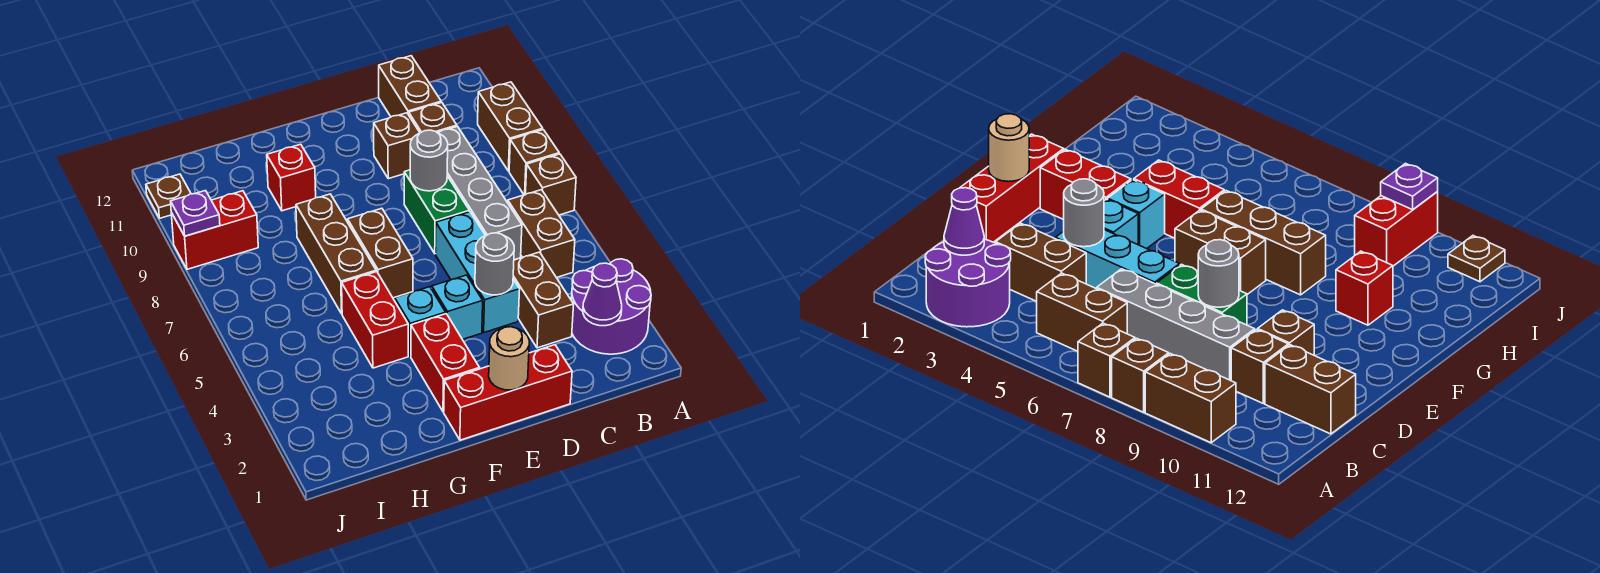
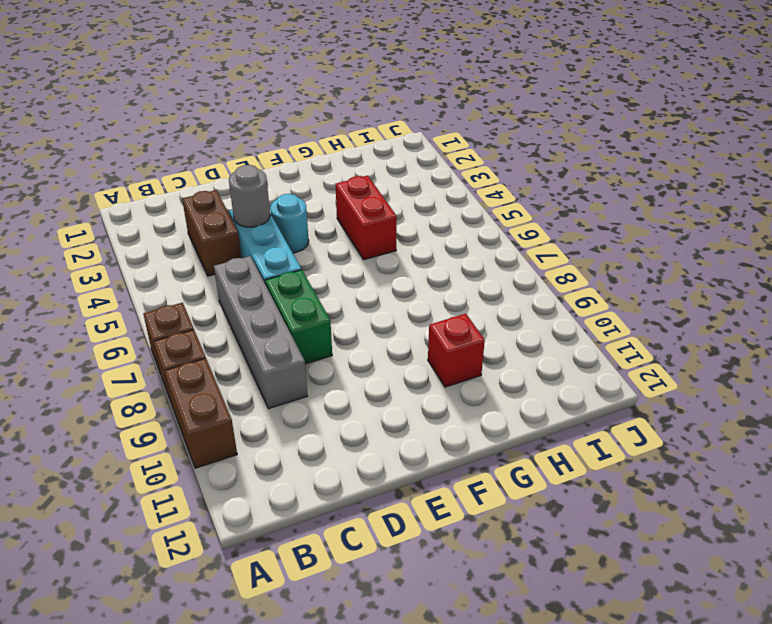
cyan round brick E4 level 1 -> cyan brick E4 level 1
none -> purple round brick A2:B3 level 1
none -> brown brick B5:B6 level 1
none -> brown brick C10 level 1

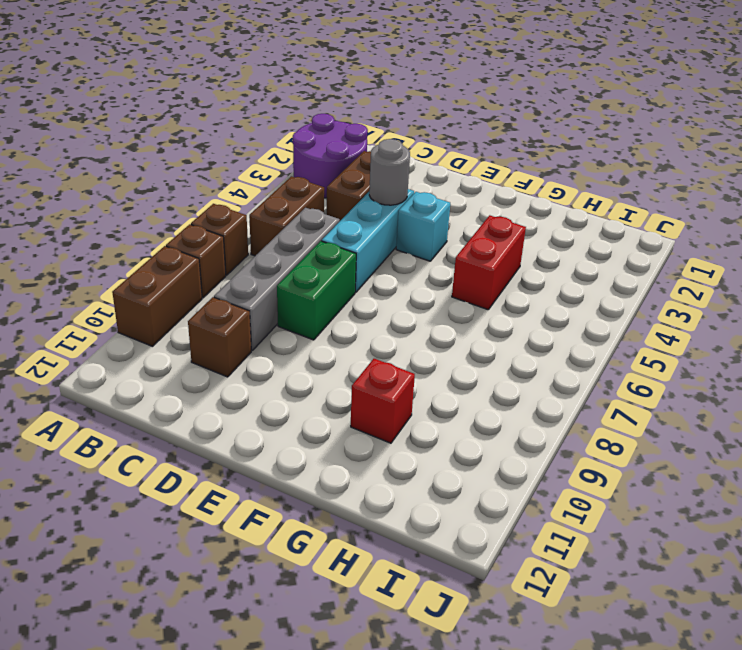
none -> brown brick C11:C12 level 1
none -> red brick D1:F1 level 1
none -> brown brick D10 level 1

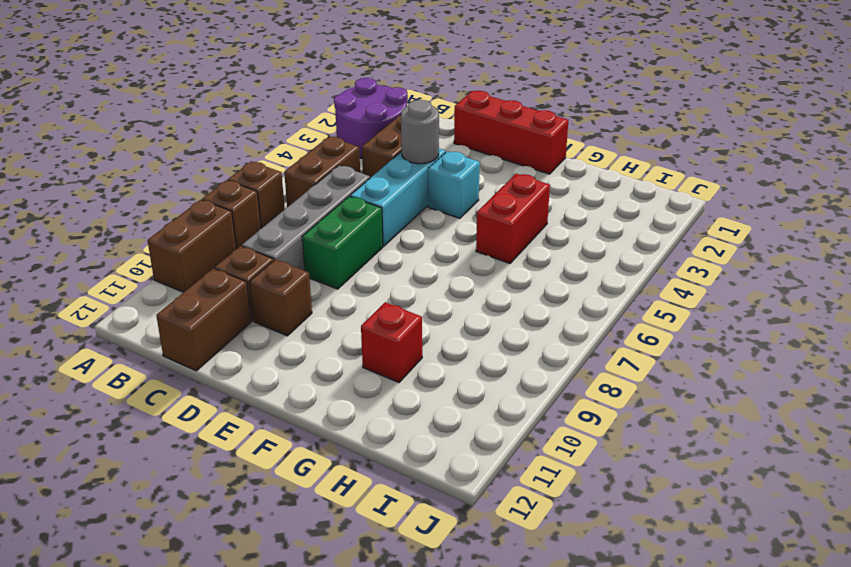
none -> red brick F2:F3 level 1
none -> cyan brick F4 level 1
none -> brown brick F6:F7 level 1

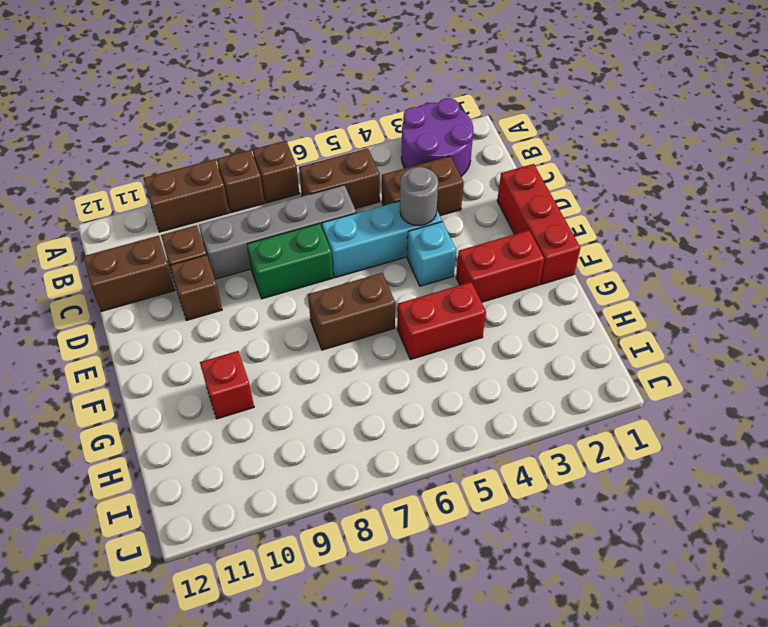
none -> cyan brick F4 level 1
none -> brown brick G6:G8 level 1
none -> red brick I9:J9 level 1

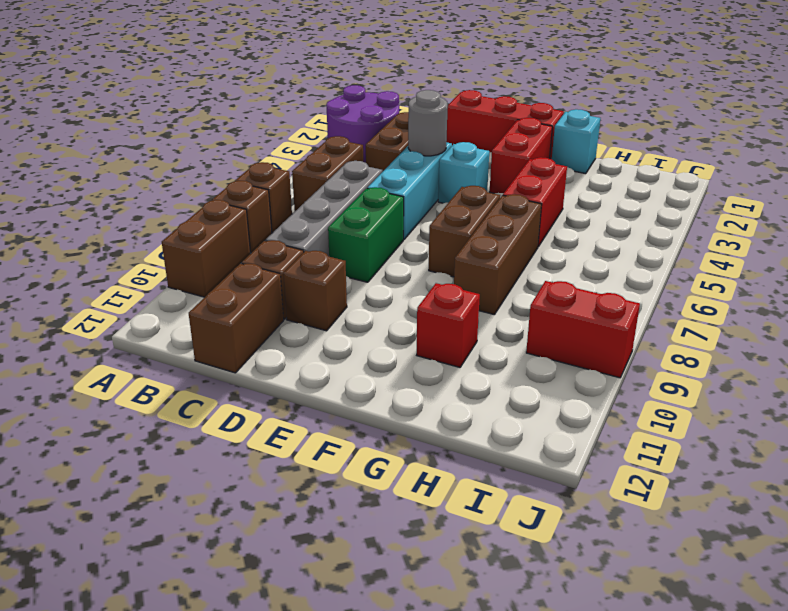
cyan brick G1 level 1 -> cyan brick F4 level 1
none -> brown plate J11 level 1
none -> purple cone B2 level 2
none -> grey round brick D8 level 2

